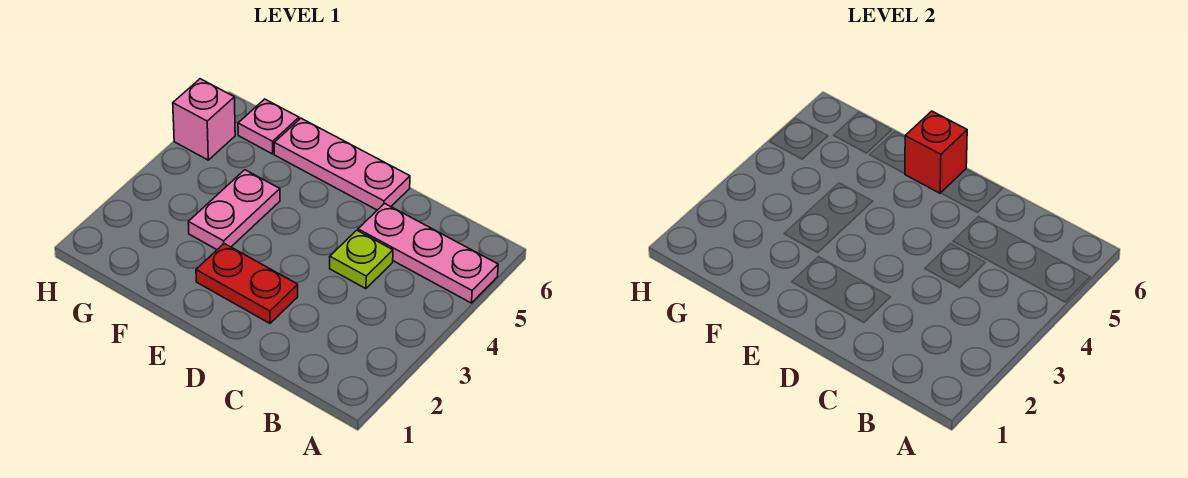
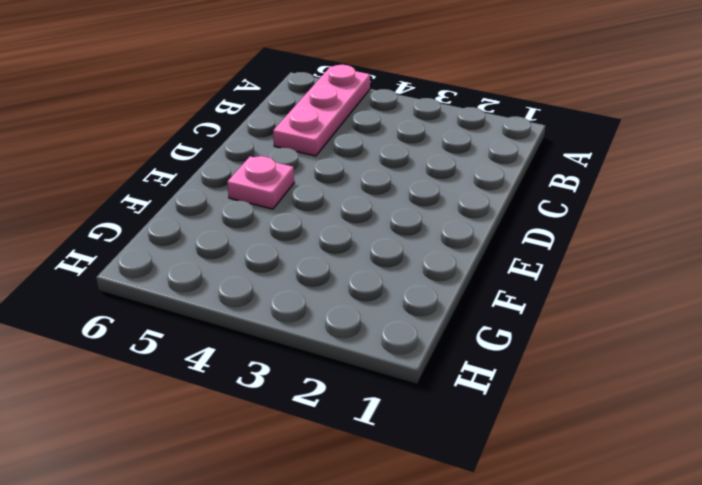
pink plate E5 level 1 -> pink plate G6 level 1
none -> lime plate C4 level 1
none -> red plate D2:E2 level 1

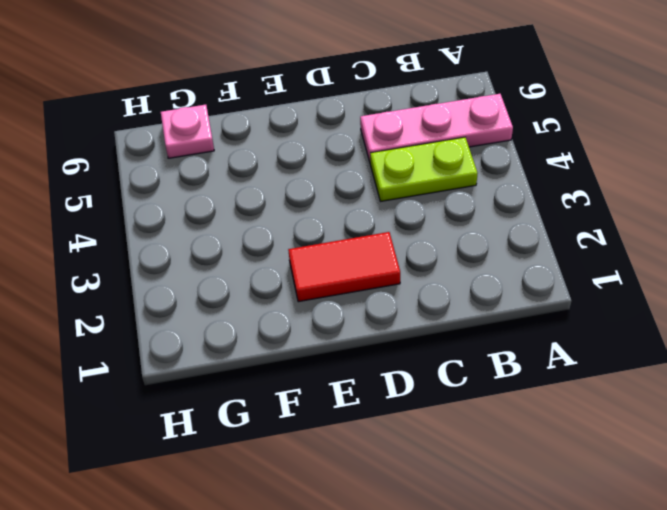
lime plate B4:C4 level 1 -> lime plate C4 level 1
red tile D2:E2 level 1 -> red plate D2:E2 level 1
none -> pink plate D6:F6 level 1
none -> pink plate F3:F4 level 1

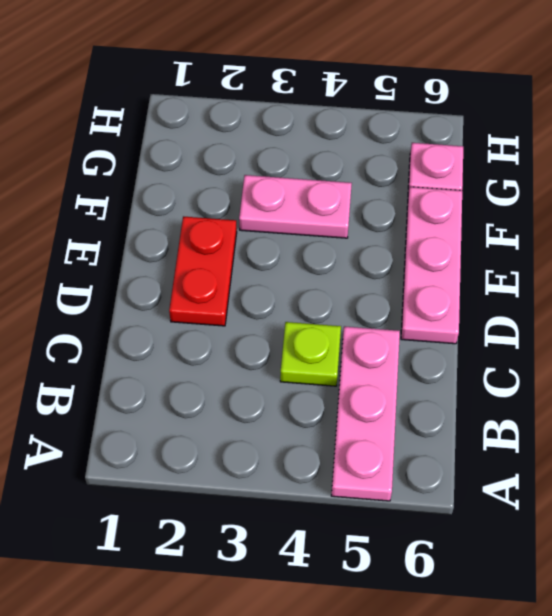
none -> pink brick H5 level 1
none -> red brick E6 level 2

